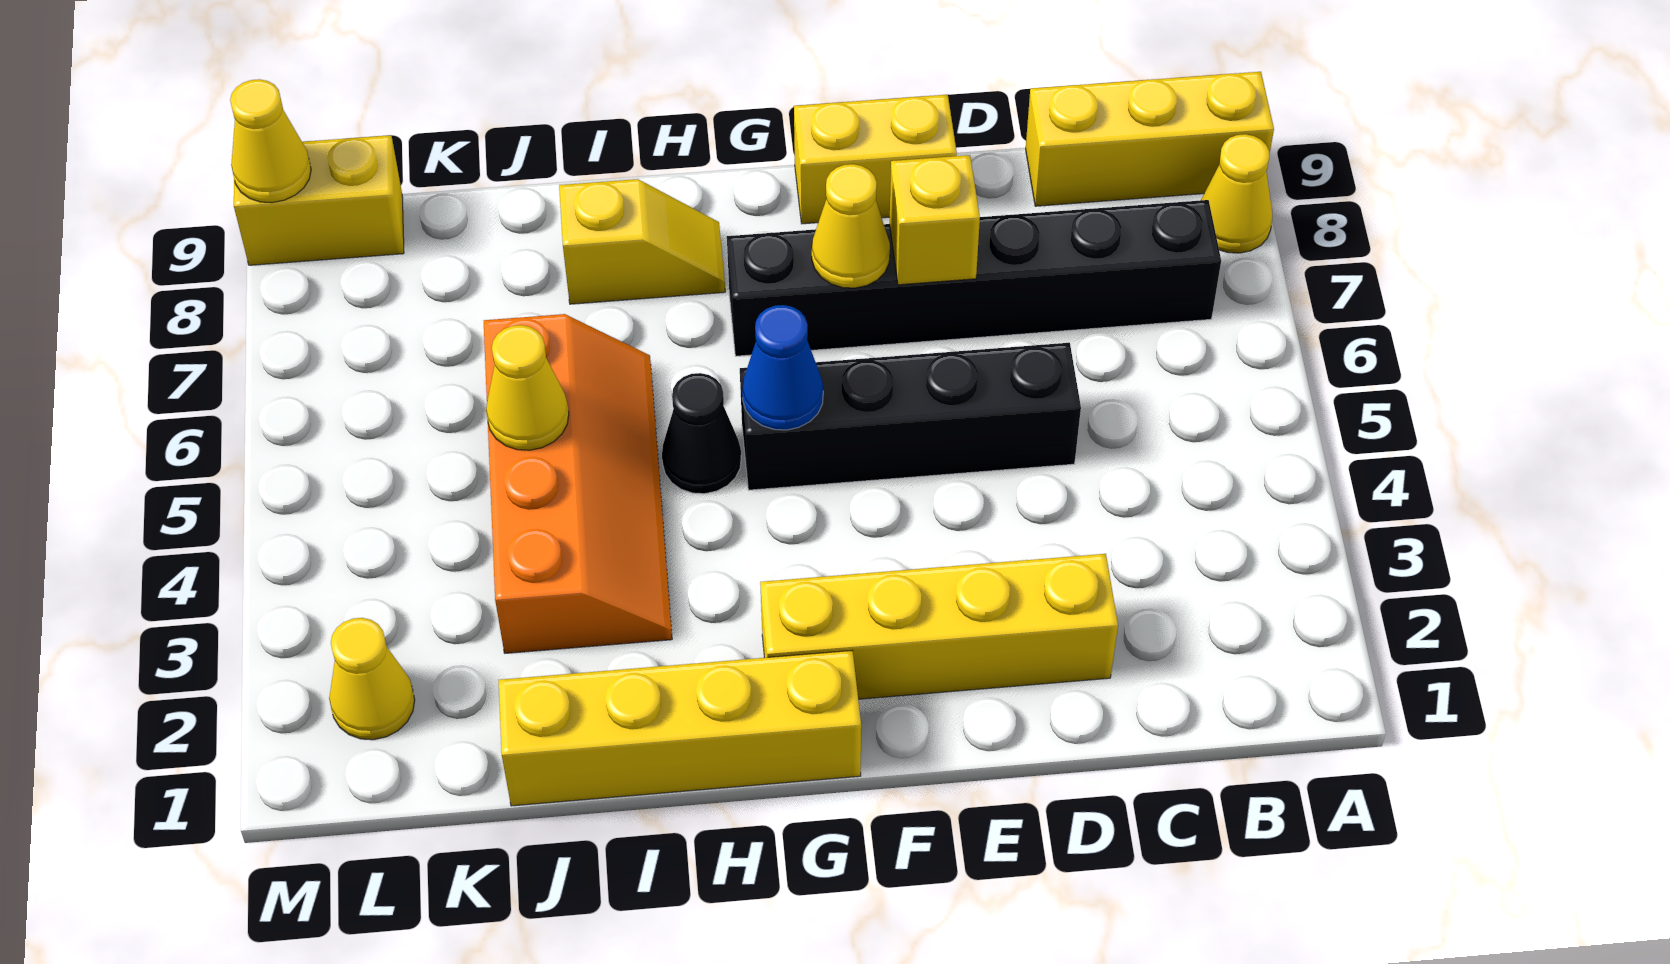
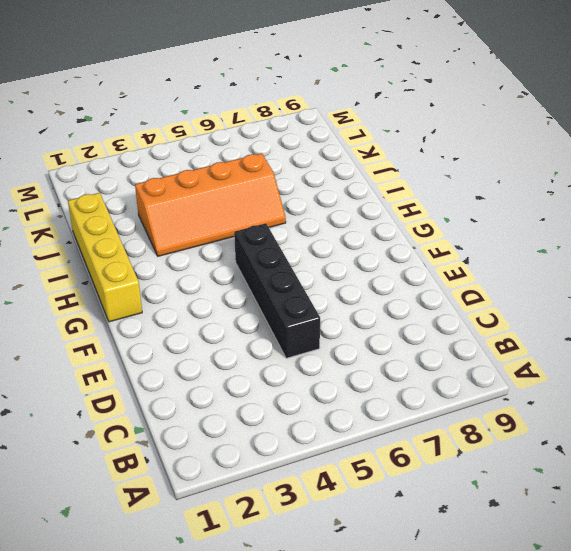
none -> yellow cone A8 level 1
none -> yellow brick A9:C9 level 1
none -> black brick B7:G7 level 1

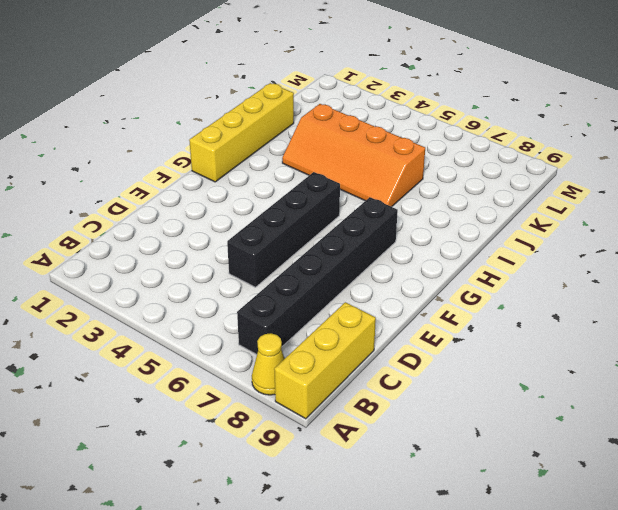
none -> yellow brick D2:G2 level 1
none -> yellow brick E9:F9 level 1
none -> black cone H5 level 1

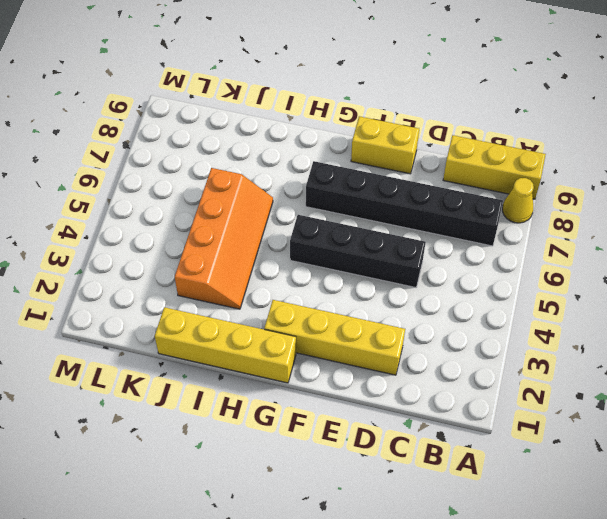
none -> black cone H5 level 1
none -> yellow slope H8:I8 level 1 top I
none -> yellow cone L2 level 1

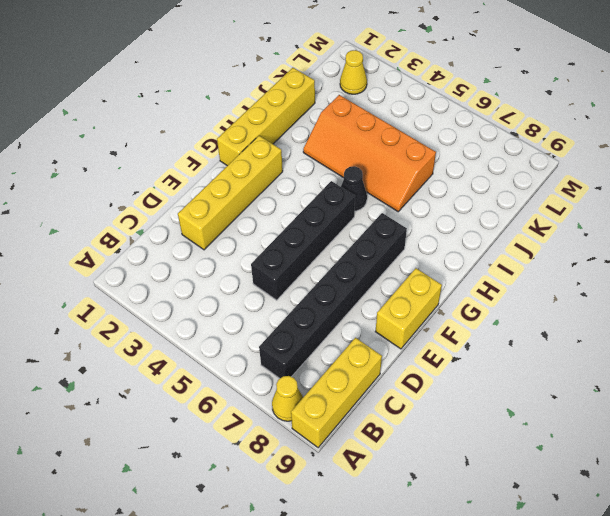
none -> yellow slope H8:I8 level 1 top I
none -> yellow brick L9:M9 level 1
none -> yellow brick E7 level 2

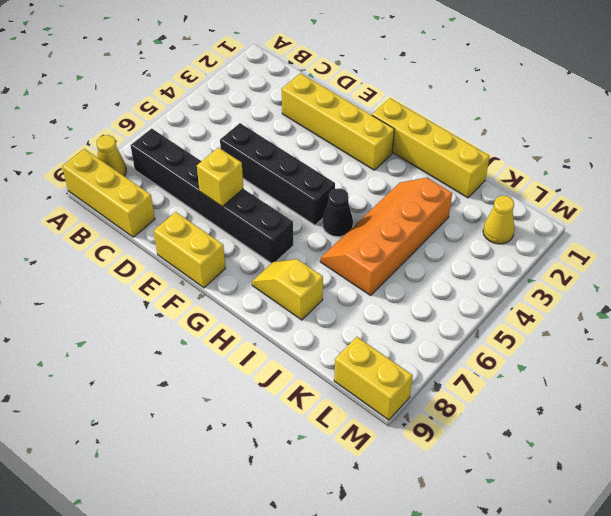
none -> yellow cone F7 level 2
none -> blue cone G5 level 2
none -> yellow cone J5 level 2

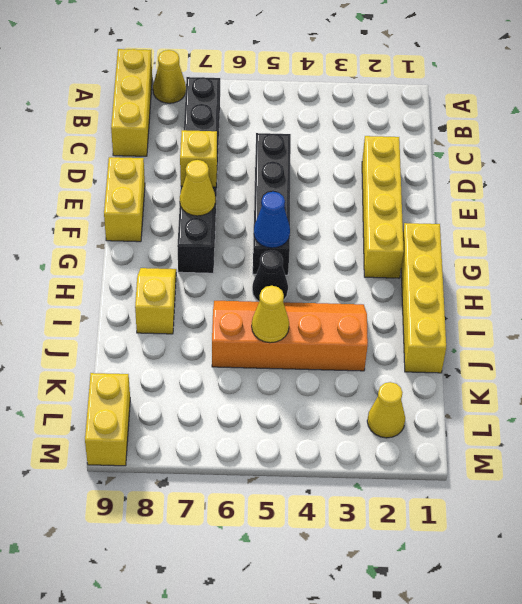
none -> yellow cone M9 level 2

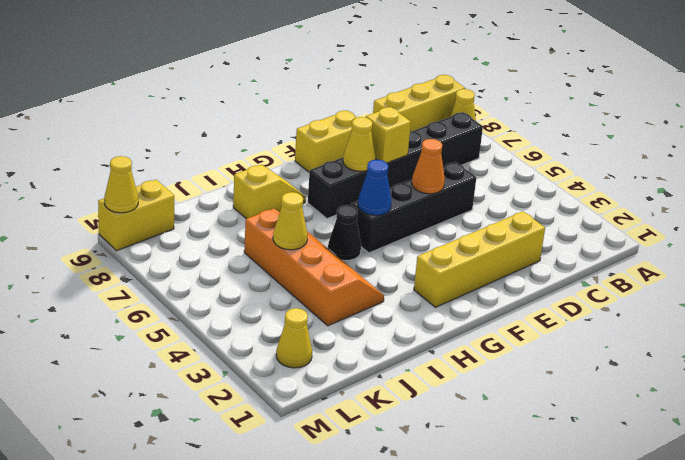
orange cone E5 level 2 -> none
none -> yellow brick G1:J1 level 1

